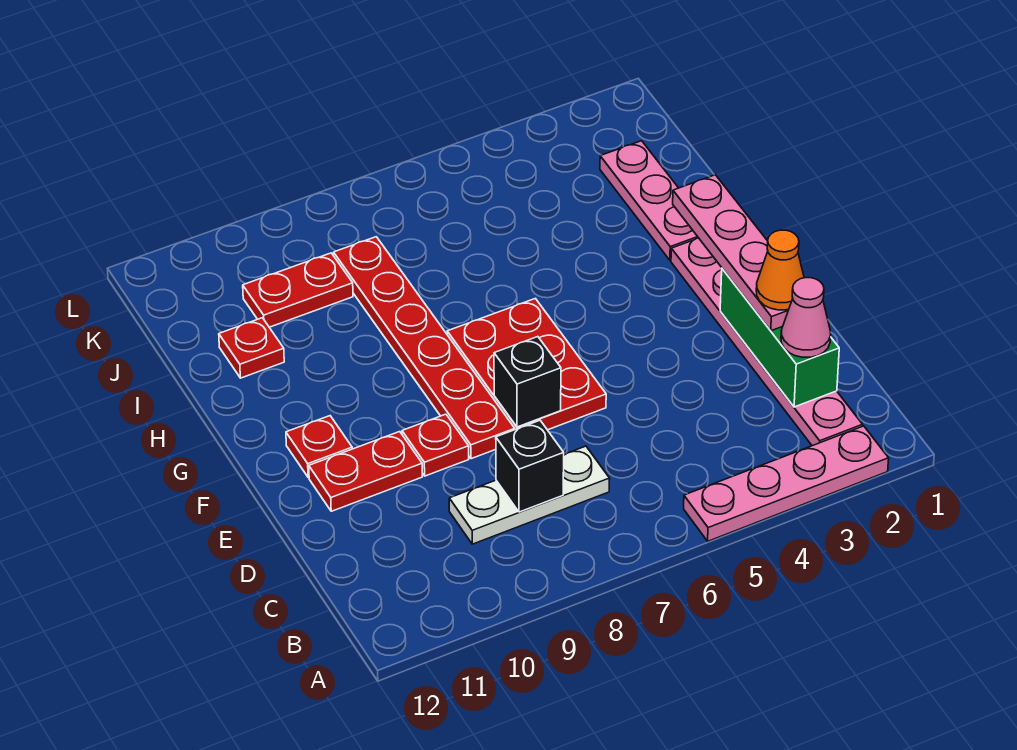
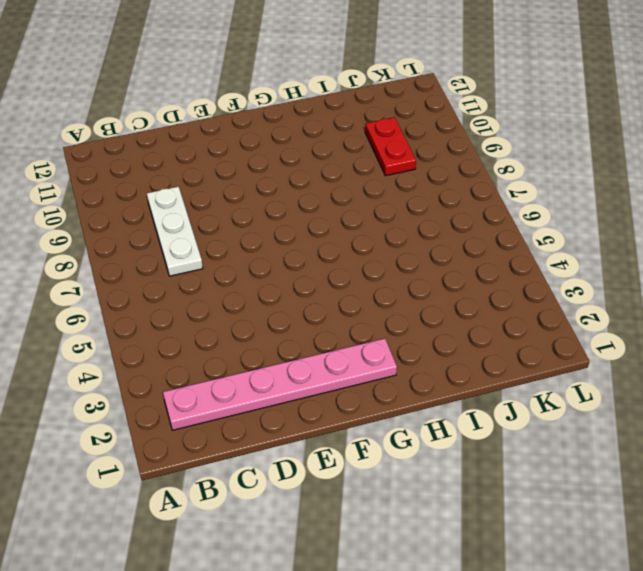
none -> pink plate A2:A5 level 1
none -> red plate E6:G7 level 1
none -> red plate E8:J8 level 1

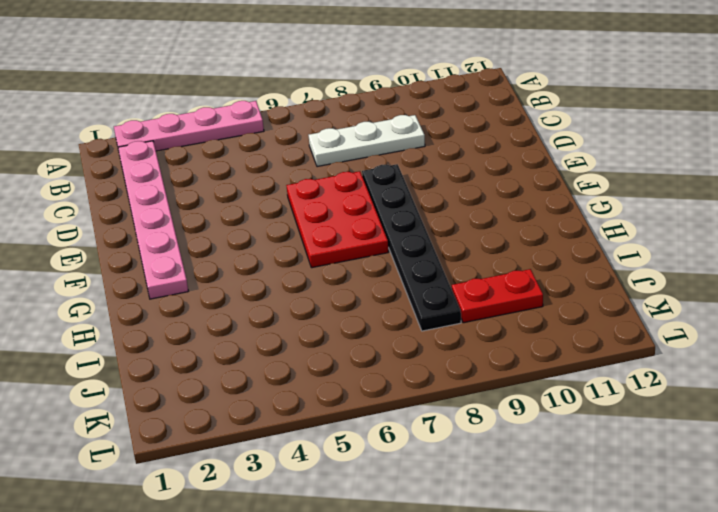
black plate E8:J8 level 1 -> red plate E8:J8 level 1
none -> red plate E9 level 1
none -> red plate E10:E11 level 1
none -> red plate F11 level 1

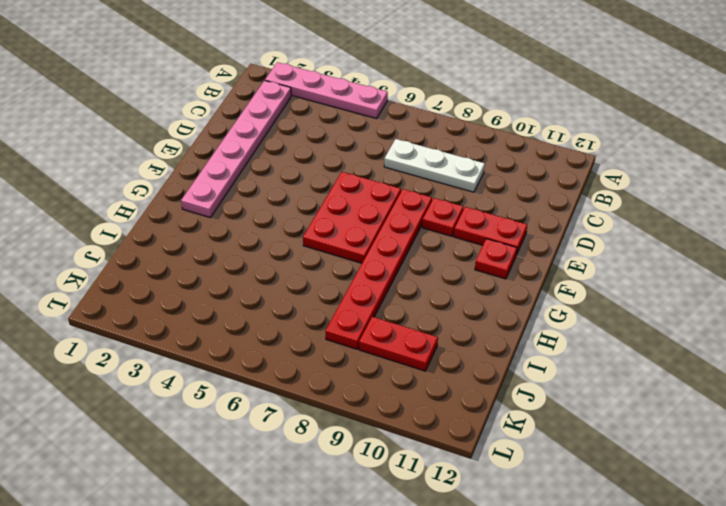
none -> pink plate H2:J2 level 1
none -> red plate I11 level 1
none -> green brick C2:E2 level 2

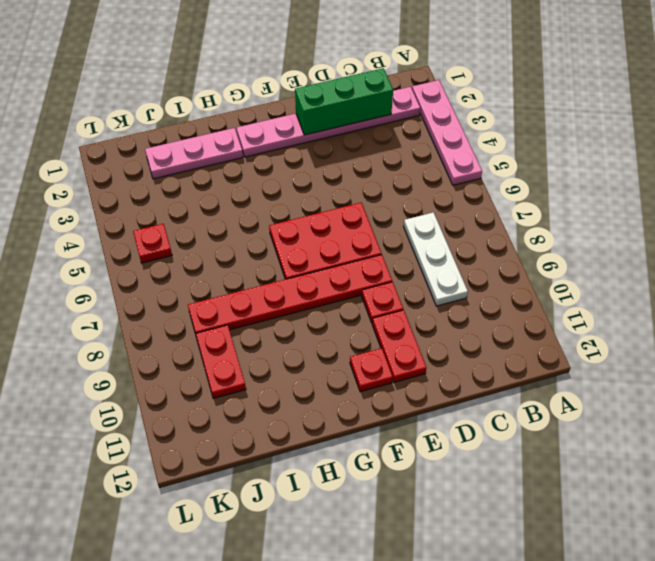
red plate K5 level 1 -> red plate I11 level 1
none -> black brick C8 level 2
none -> black brick E7 level 2
none -> pink cone C2 level 3

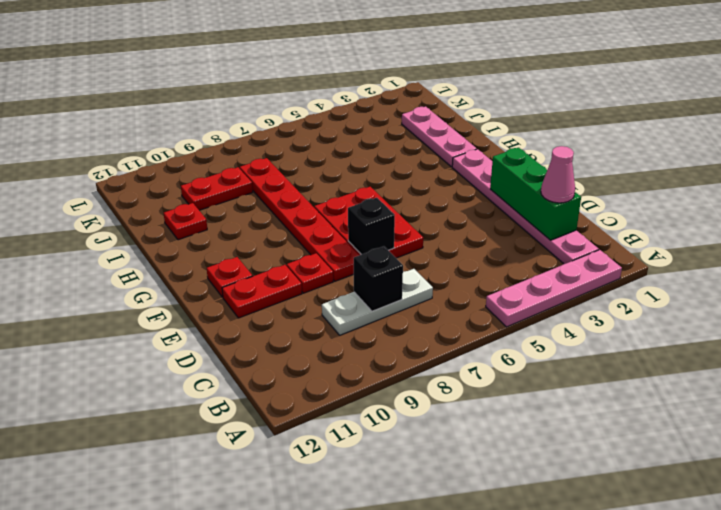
none -> pink plate D2:G2 level 3
none -> orange cone D2 level 4

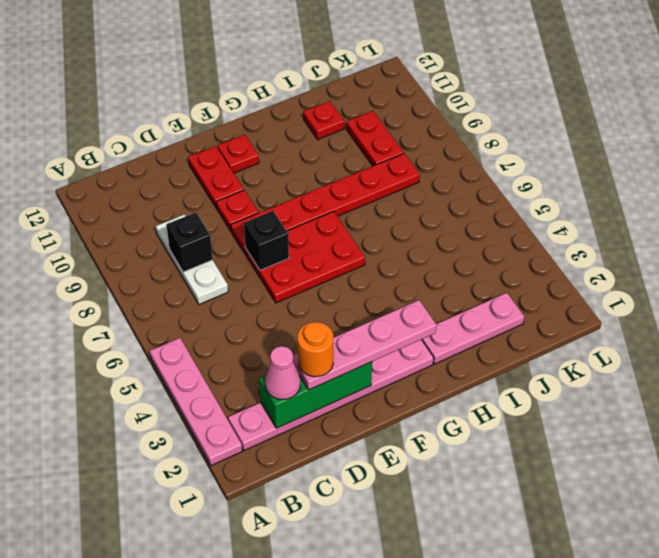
orange round brick D2 level 4 -> orange cone D2 level 4

